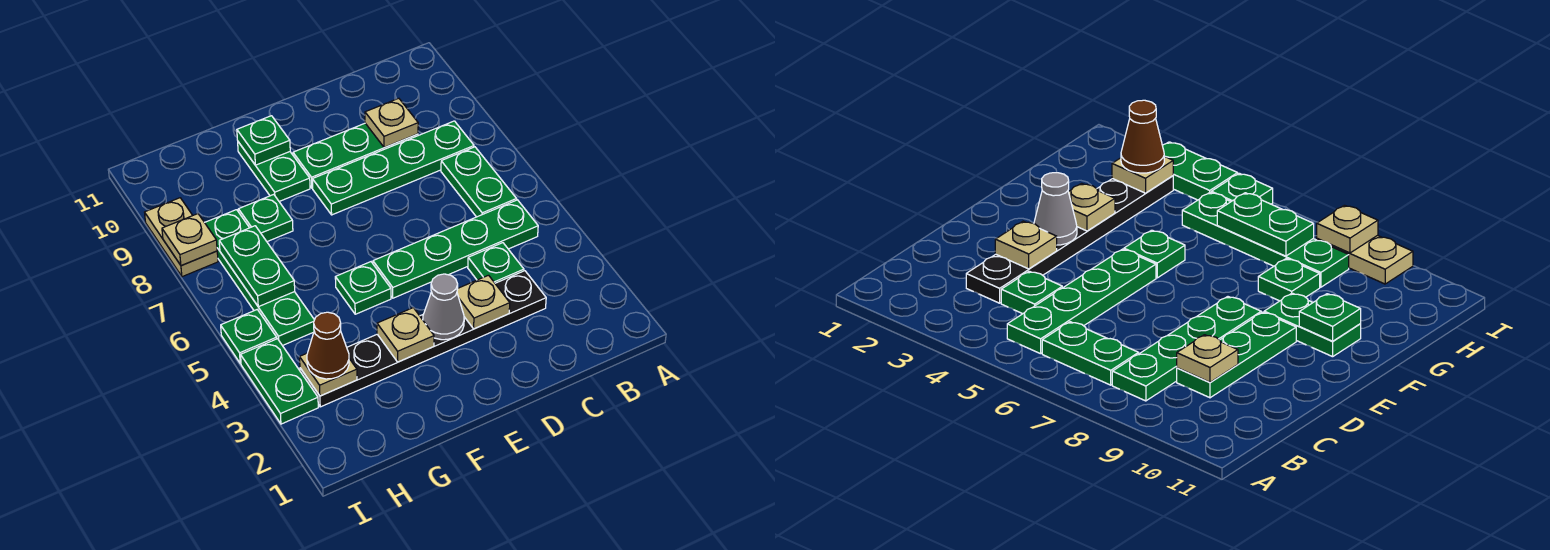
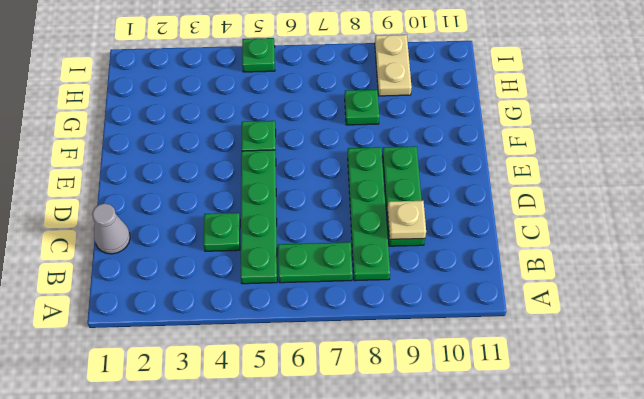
grey cone C1 level 1 -> grey cone E3 level 2
tan plate H9:I9 level 1 -> tan plate I8:I9 level 1
none -> black plate C3:H3 level 1
none -> green plate F9:F10 level 1
none -> green plate H5:H8 level 1

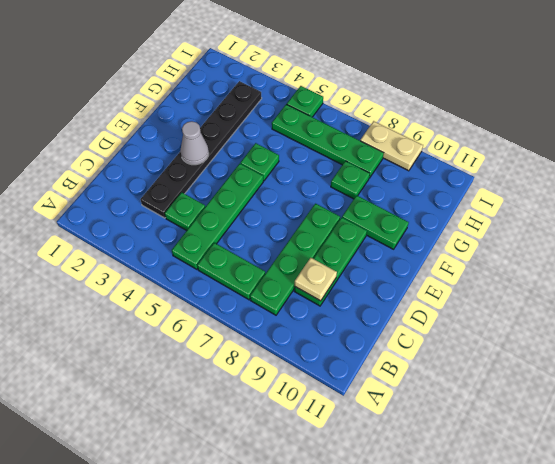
none -> green plate I3:I4 level 1
none -> tan plate D3 level 2
none -> tan plate F3 level 2

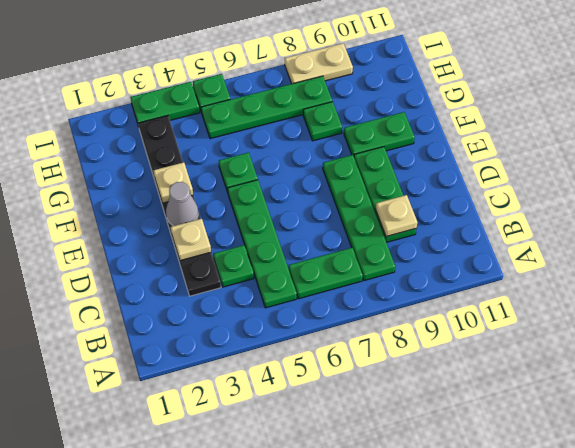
none -> green plate F10 level 2
none -> tan plate H3 level 2
none -> green plate H6:H7 level 2

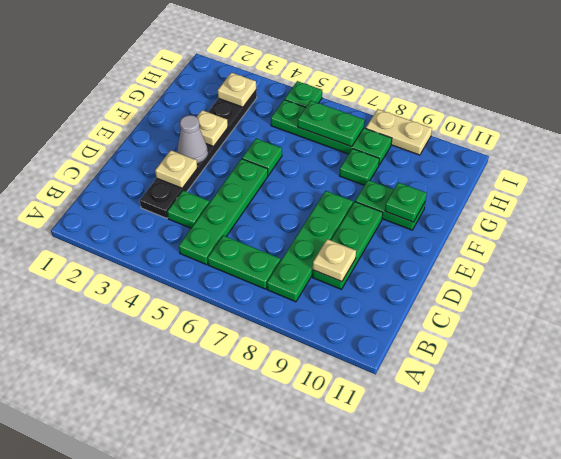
none -> green plate I3:I4 level 1
none -> tan plate I8 level 2
none -> brown cone H3 level 3

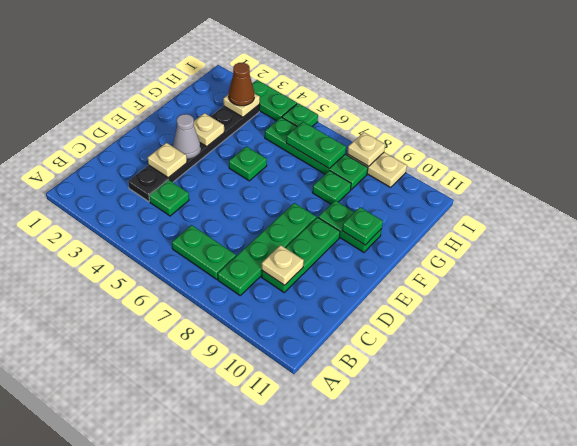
none -> green plate B5:E5 level 1

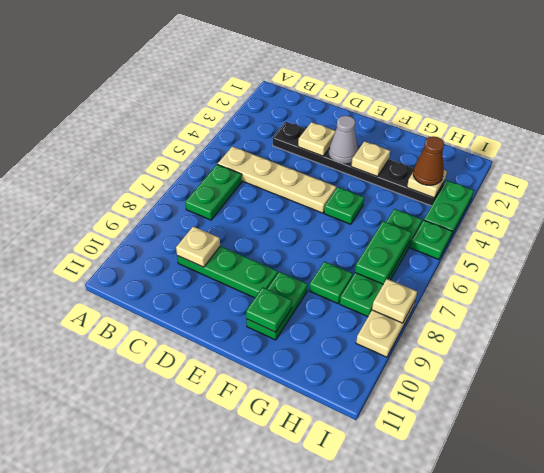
tan plate B5:E5 level 1 -> green plate B5:E5 level 1
none -> green plate B8:E8 level 1
none -> green plate C4 level 1

